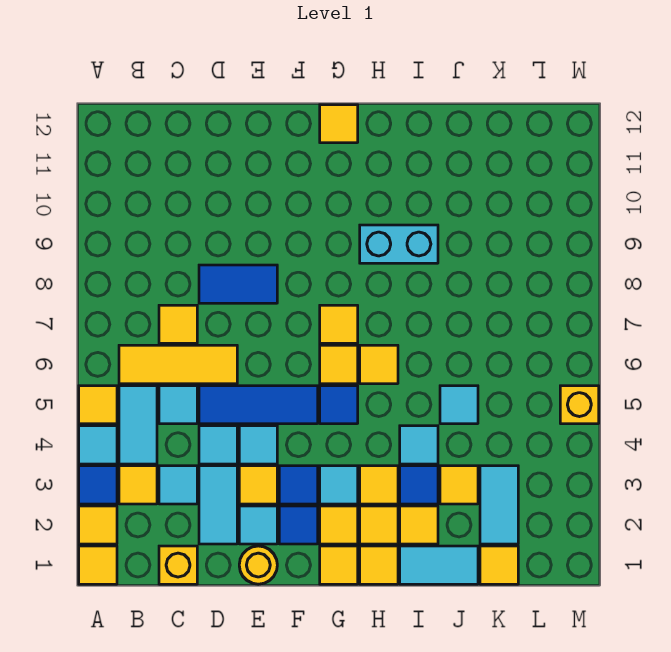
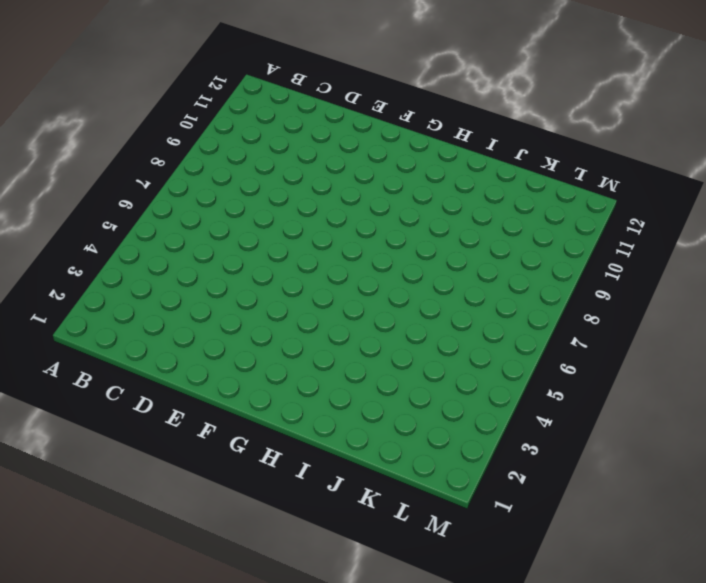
none -> yellow tile A1 level 1
none -> yellow tile A2 level 1
none -> blue tile A3 level 1
none -> cyan tile A4 level 1

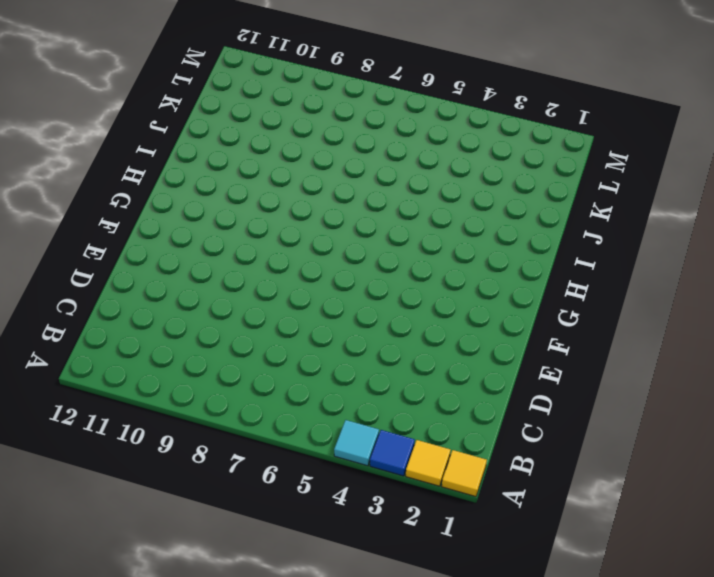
none -> yellow tile A5 level 1
none -> yellow tile B3 level 1
none -> cyan tile B4:B5 level 1
none -> yellow tile B6:D6 level 1

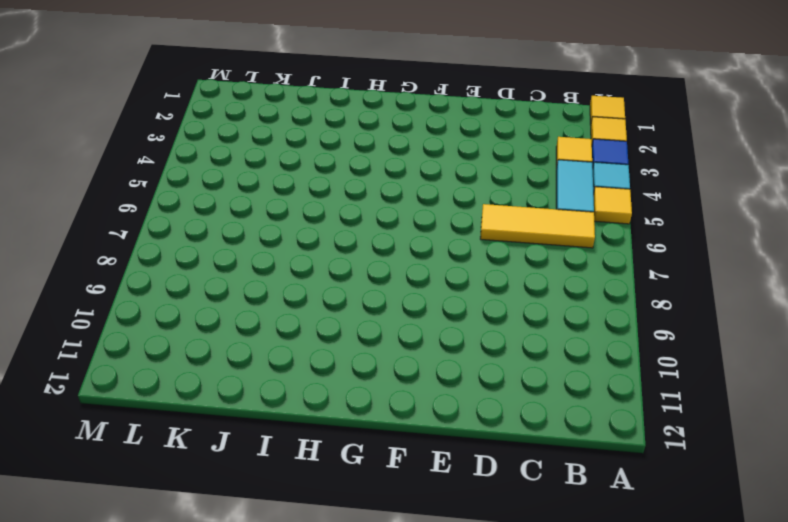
none -> yellow brick C1 level 1
none -> cyan tile C3 level 1
none -> cyan tile C5 level 1
none -> yellow tile C7 level 1

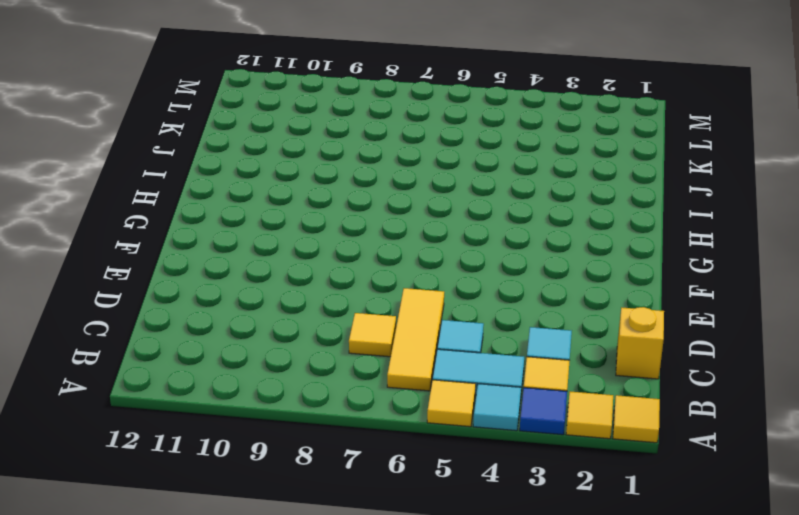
none -> cyan tile D2:D3 level 1
none -> cyan tile D4 level 1
none -> blue tile D5:F5 level 1
none -> blue tile D8:E8 level 1

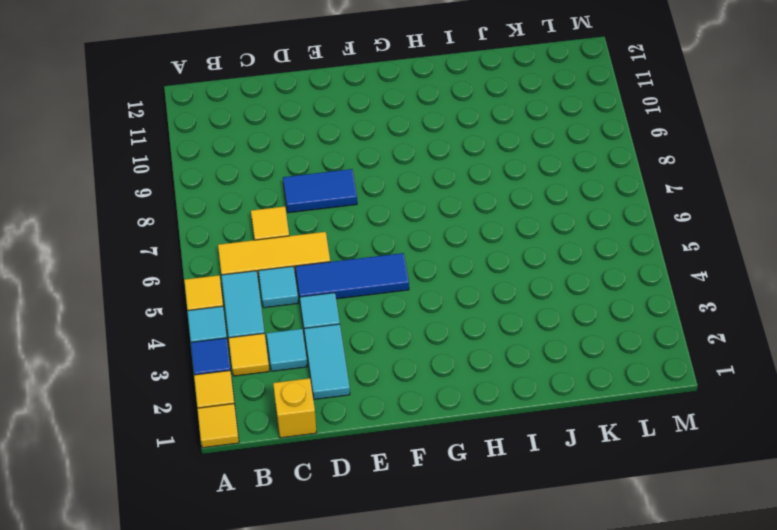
none -> yellow round brick E1 level 1
none -> cyan tile E2 level 1
none -> yellow tile E3 level 1
none -> cyan tile E4 level 1

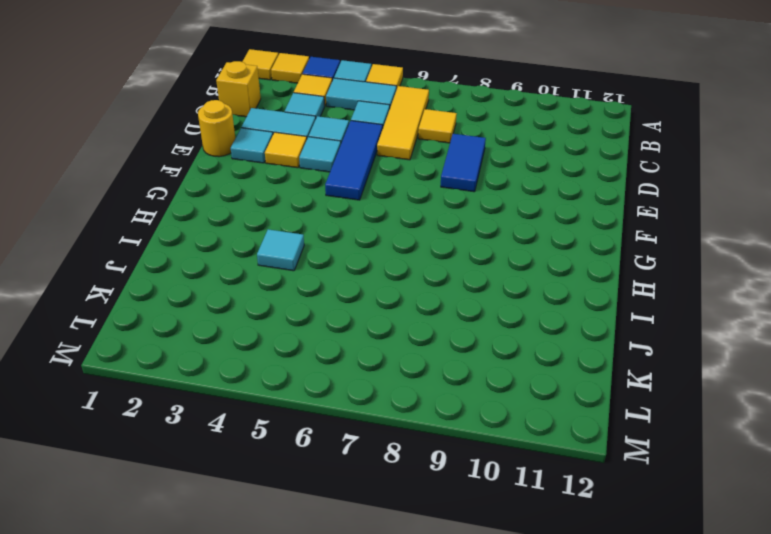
none -> blue tile F2 level 1
none -> blue tile F3 level 1
none -> yellow tile G1 level 1
none -> yellow tile G2 level 1

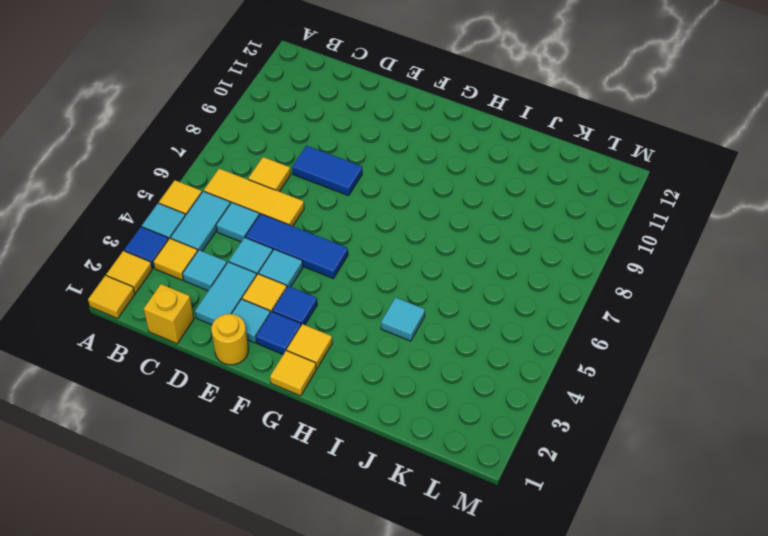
none -> cyan tile G3 level 1
none -> blue tile G5 level 1
none -> yellow tile G6 level 1
none -> yellow tile G7 level 1

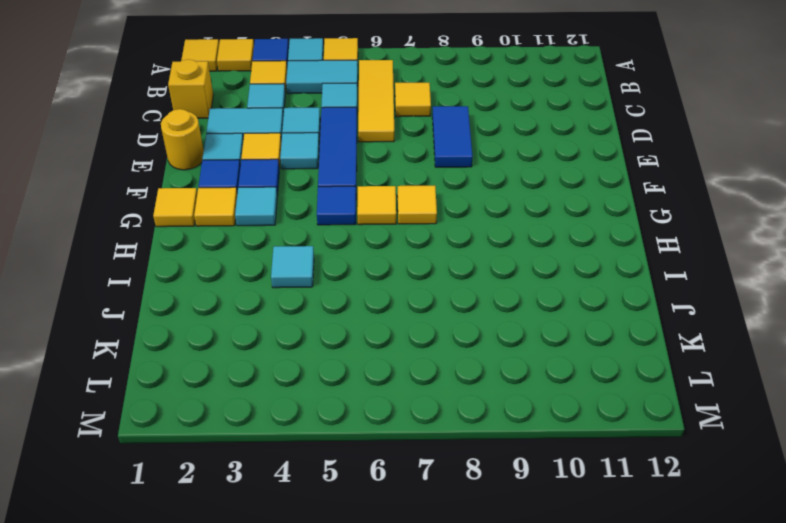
none -> yellow tile G12 level 1
none -> yellow tile H1 level 1
none -> yellow tile H2 level 1
none -> yellow tile H3 level 1

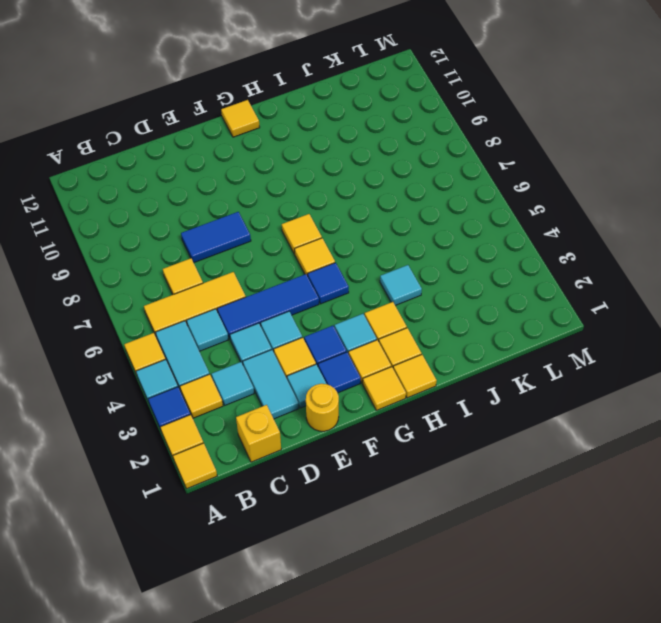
none -> yellow tile H6 level 1
none -> cyan brick H9:I9 level 1
none -> cyan tile I1:J1 level 1
none -> yellow tile I2 level 1

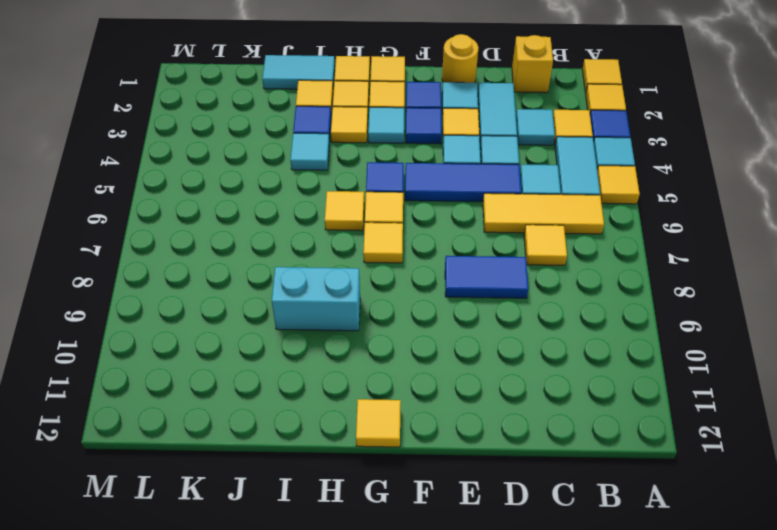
none -> yellow tile J3 level 1
none -> cyan tile J5 level 1
none -> yellow tile K1 level 1
none -> cyan tile K2:K3 level 1

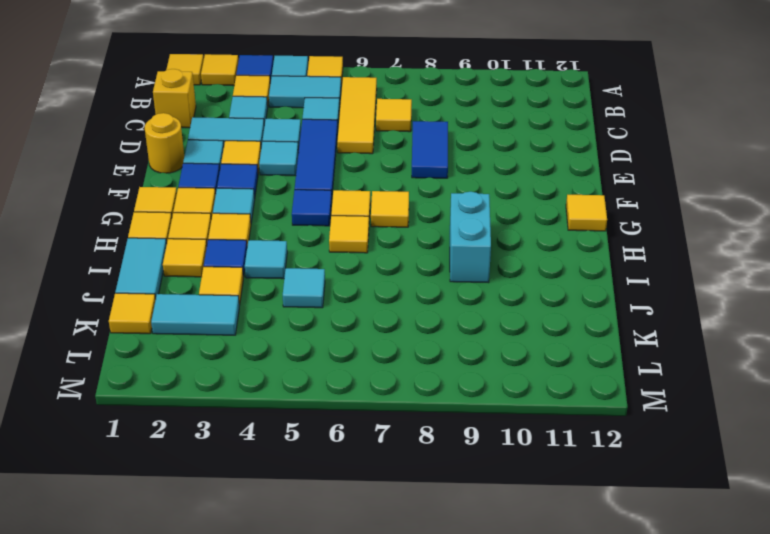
none -> yellow brick M5 level 1

